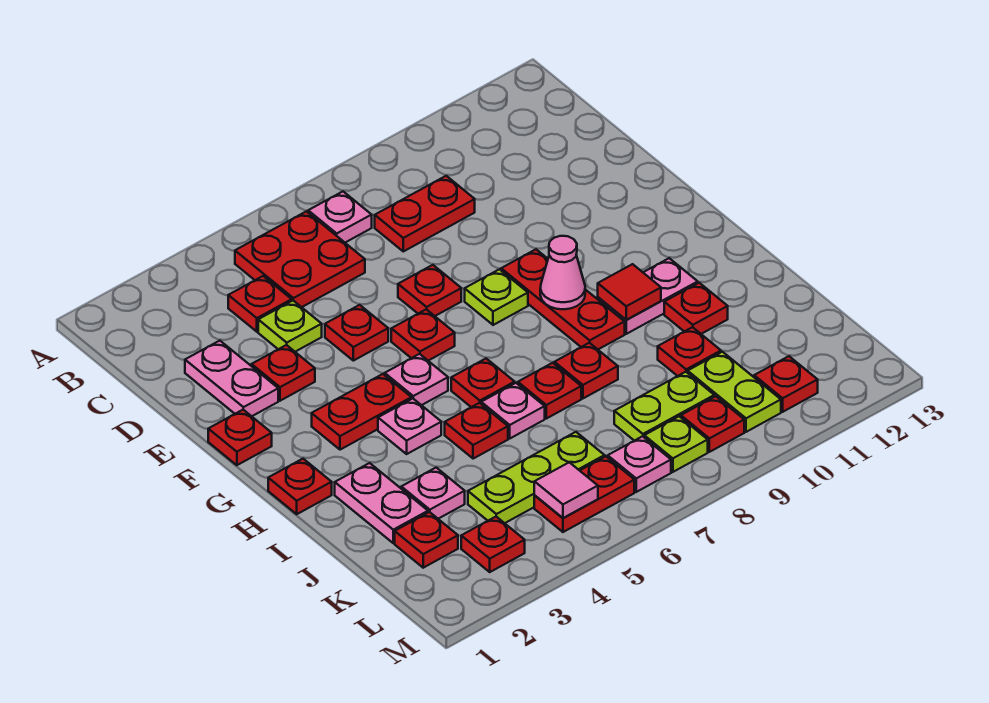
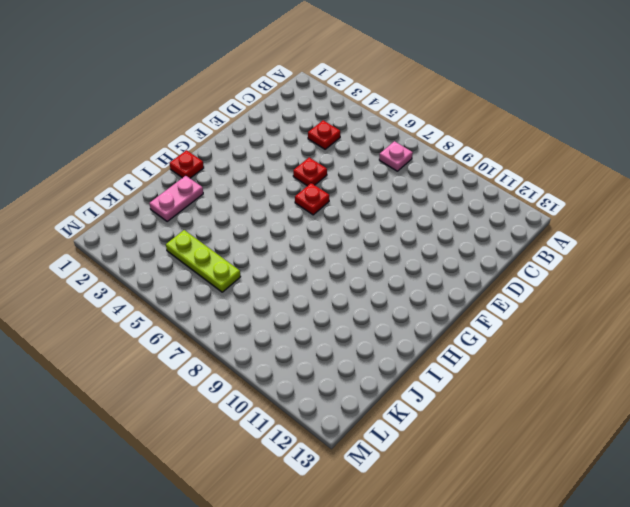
none -> red plate B5:C6 level 1
none -> red plate C8:C9 level 1
none -> pink plate D2:E2 level 1
none -> lime plate D4 level 1

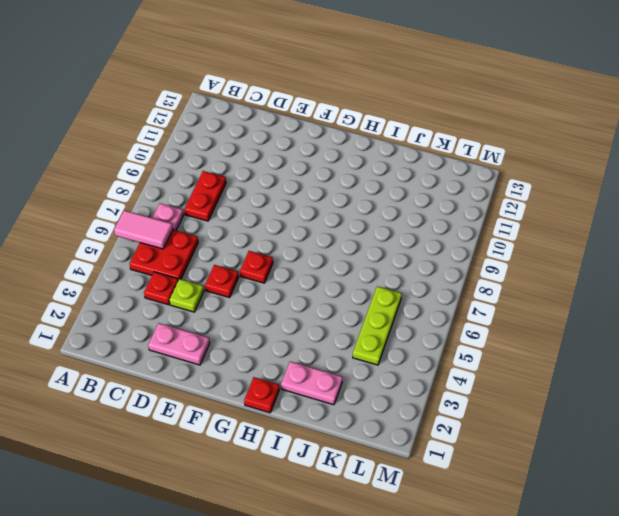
pink tile A6:B6 level 2 -> none
none -> red plate E3 level 1
none -> red plate E7 level 1
none -> red plate F1 level 1
none -> lime plate F8 level 1

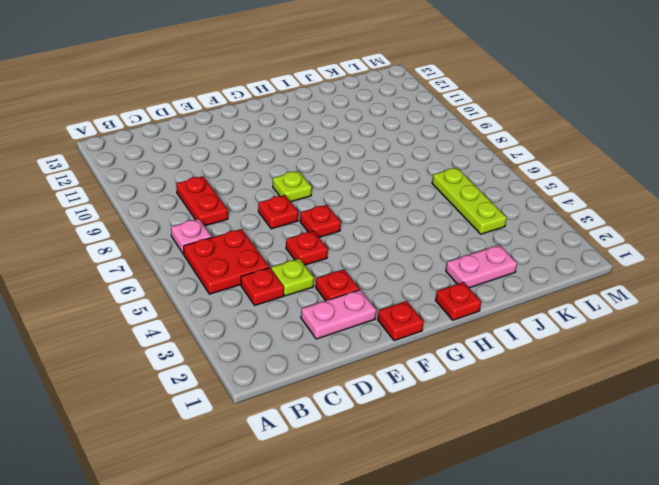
none -> red plate F9:H9 level 1
none -> red plate G3:G4 level 1
none -> pink plate G5 level 1
none -> pink plate H4 level 1

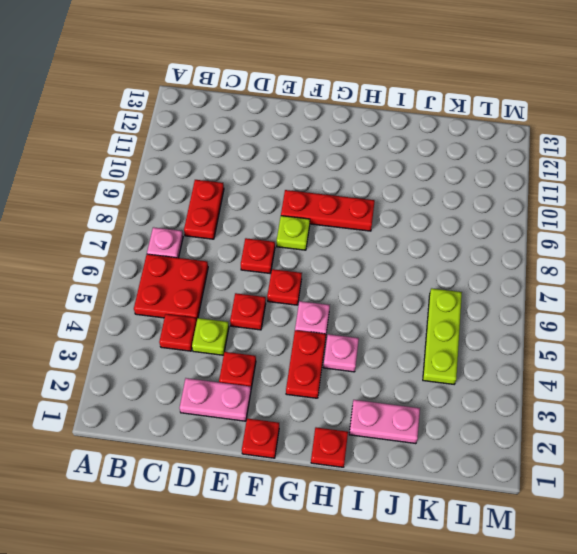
none -> red plate H6 level 1
none -> pink plate H10:H11 level 1
none -> red plate I5 level 1
none -> pink plate I6 level 1

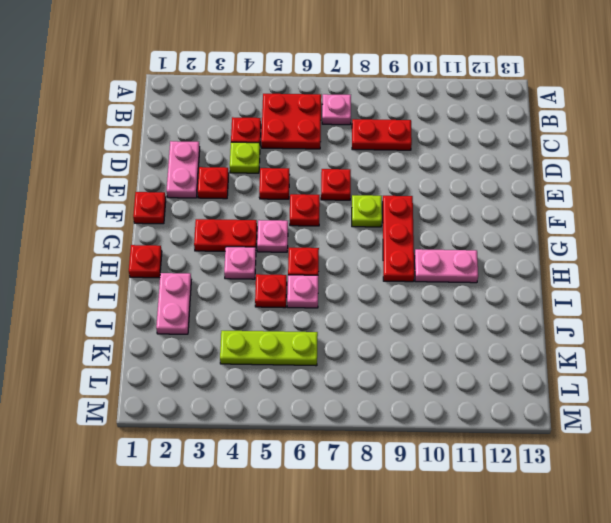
none -> red plate I7 level 1
none -> red plate I8 level 1
none -> red plate I11 level 1
none -> pink plate J3 level 1

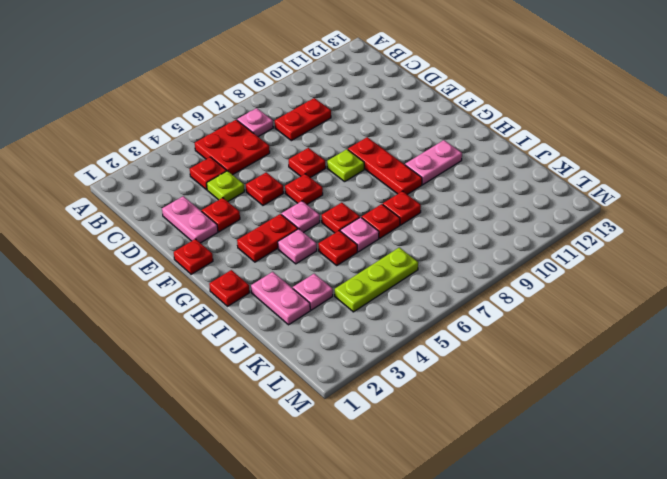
none -> red plate I11 level 1
none -> red plate J10 level 1
none -> red plate K2 level 1
none -> lime plate K8:K9 level 1

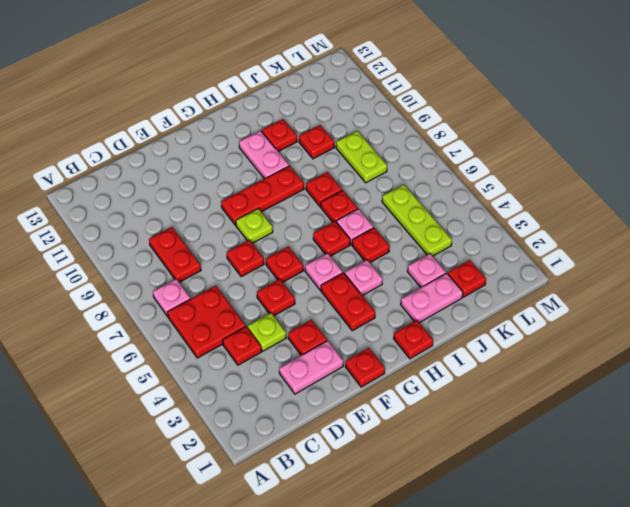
none -> lime plate K10:L10 level 1
none -> red plate L3 level 1
none -> red plate L5:L6 level 1
none -> pink plate L7 level 1

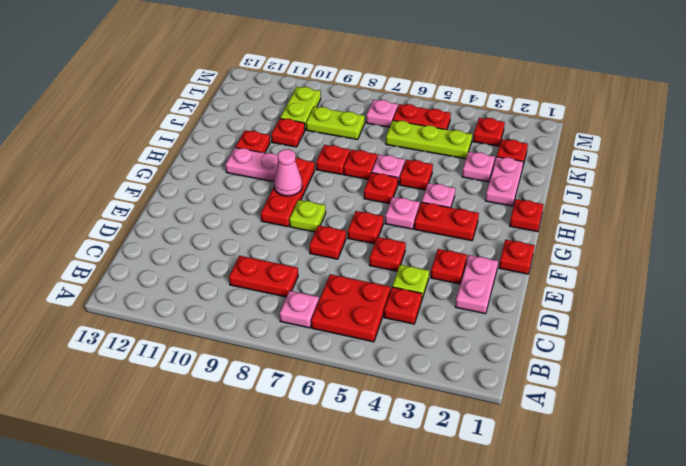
none -> lime plate L8 level 1
none -> red plate L9 level 1
none -> red plate L11 level 1
none -> red tile H10 level 2

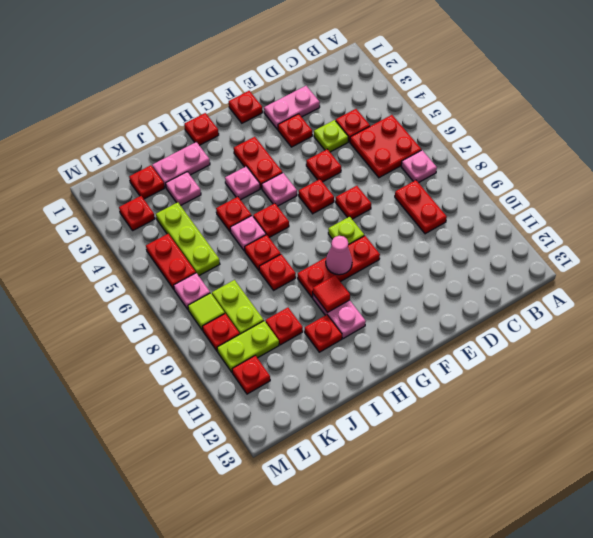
lime tile L8 level 1 -> lime plate L8 level 1
none -> pink tile L5 level 2

